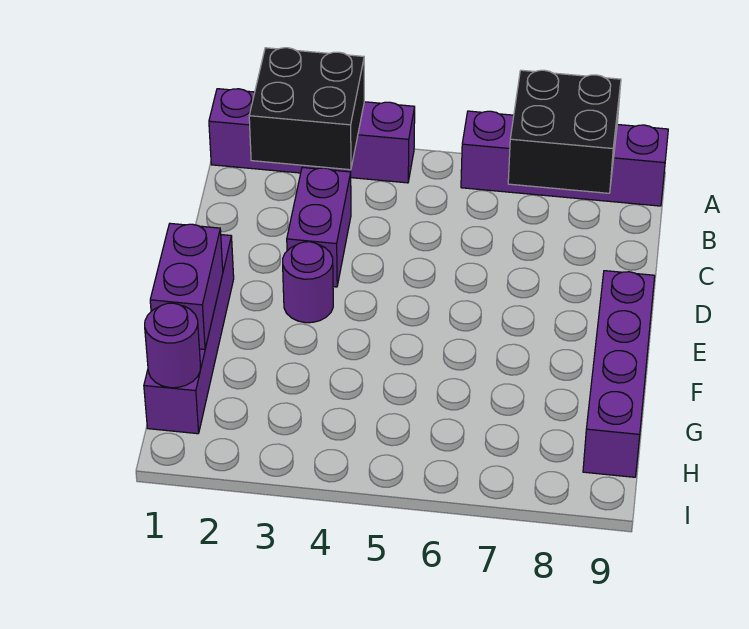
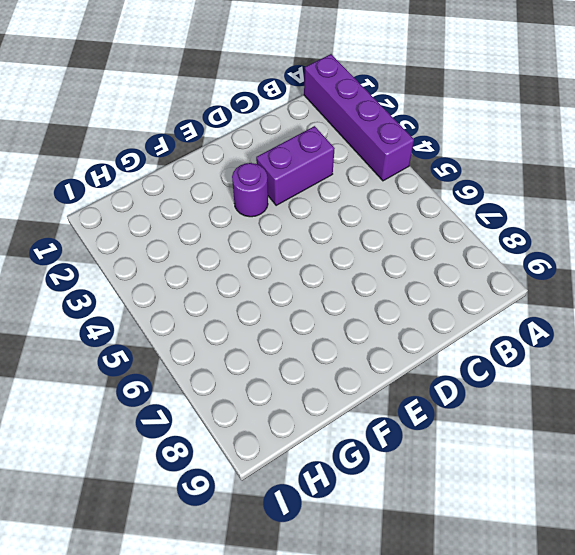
none -> purple brick A6:A9 level 1
none -> purple brick E1:H1 level 1

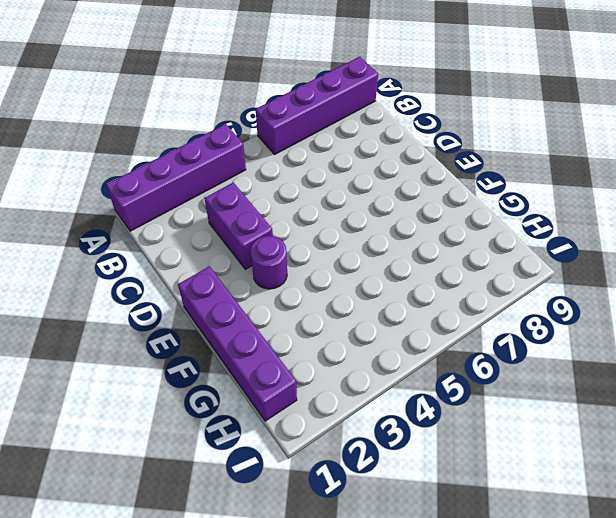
none -> purple brick E9:H9 level 1
none -> black brick A2:B3 level 2

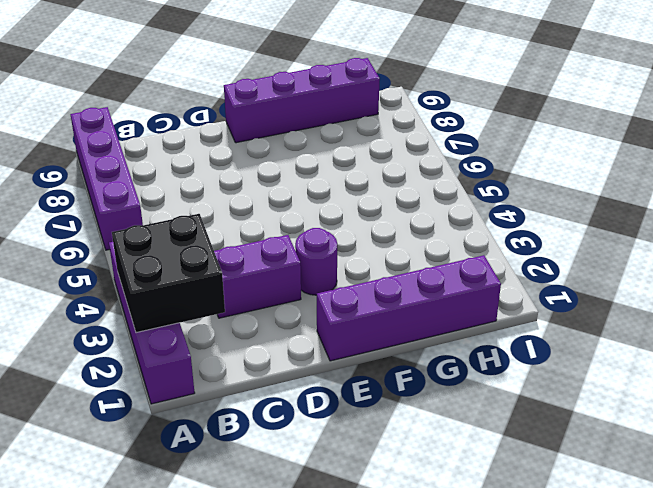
none -> black brick A7:B8 level 2
none -> purple brick F1:G1 level 2

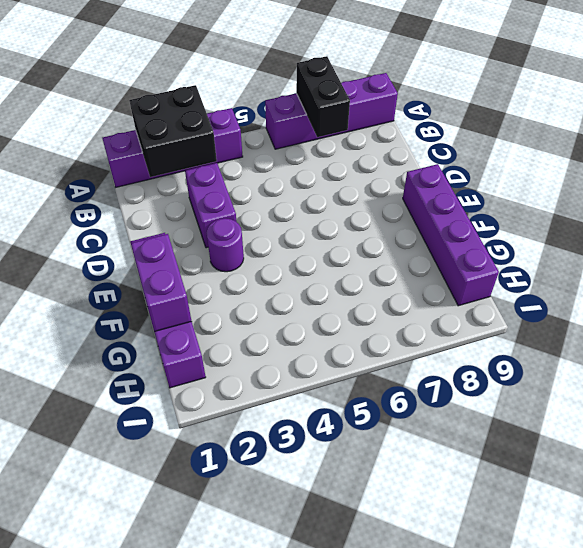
black brick A7:B7 level 2 -> black brick A7:B8 level 2
none -> purple round brick H1 level 2

